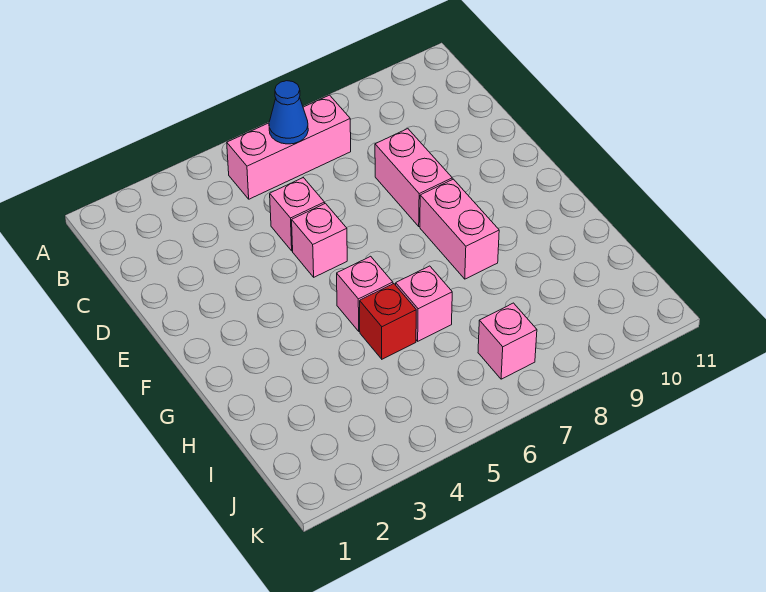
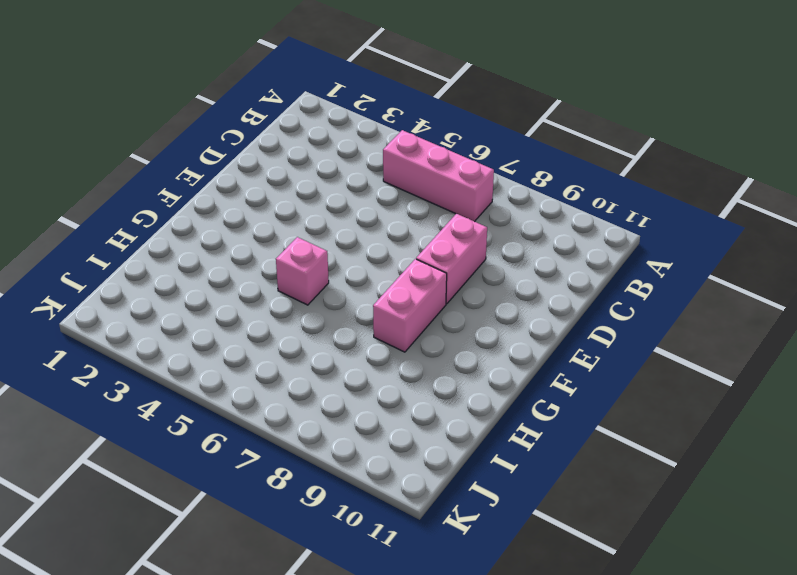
none -> pink brick D5 level 1
none -> pink brick E5 level 1

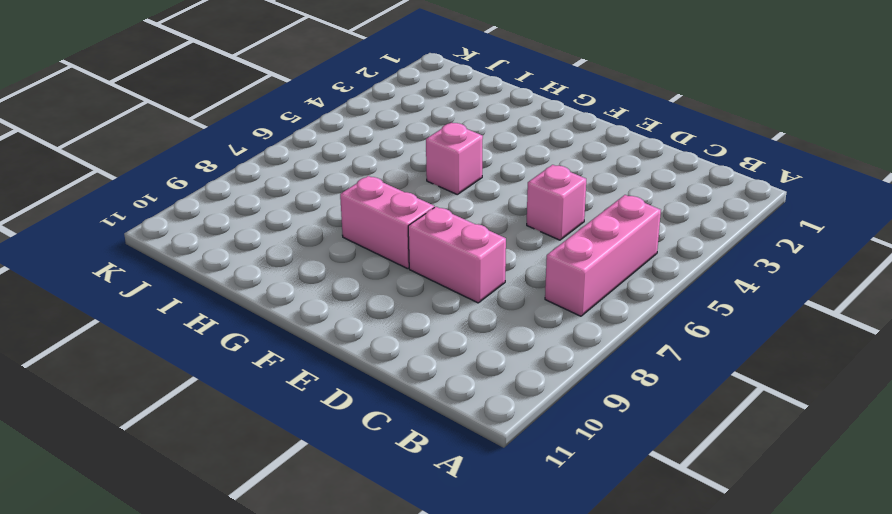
none -> pink brick E5 level 1
none -> red brick H5 level 1

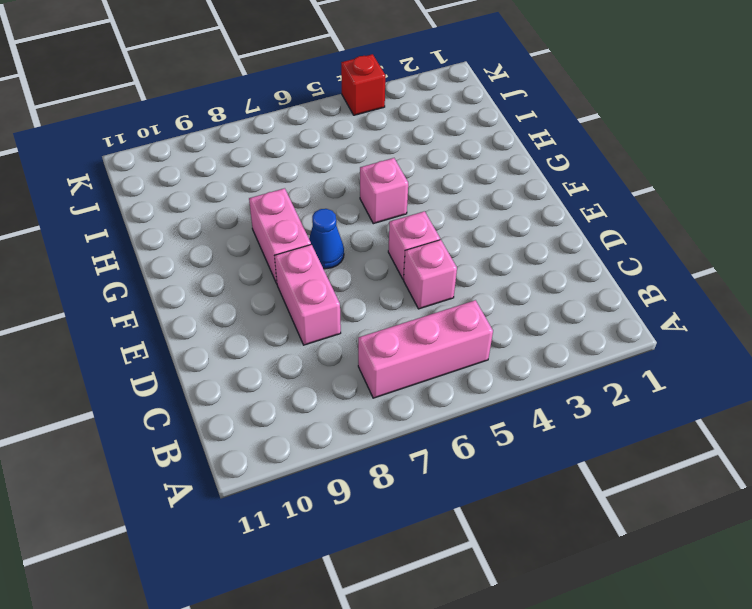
blue cone F7 level 1 -> blue cone B6 level 2
red brick K4 level 1 -> red brick H5 level 1
none -> pink brick H6 level 1
none -> pink brick J7 level 1

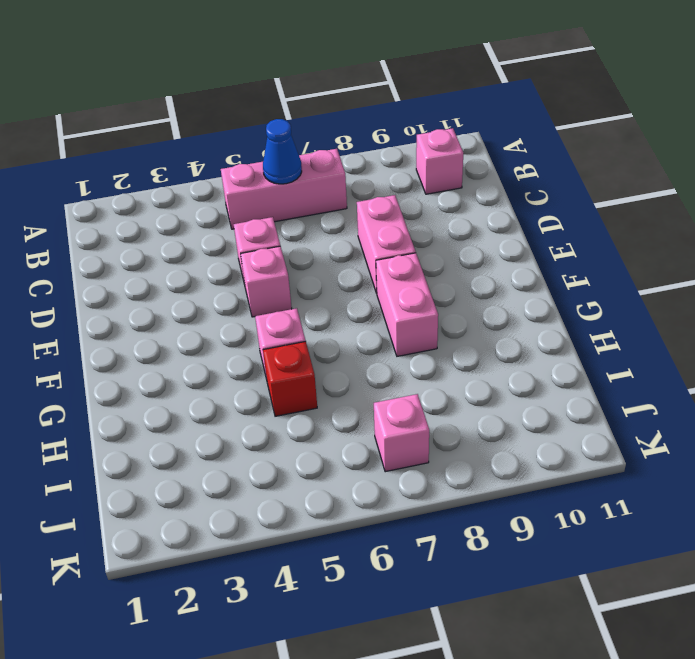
pink brick B10 level 1 -> pink brick H6 level 1

